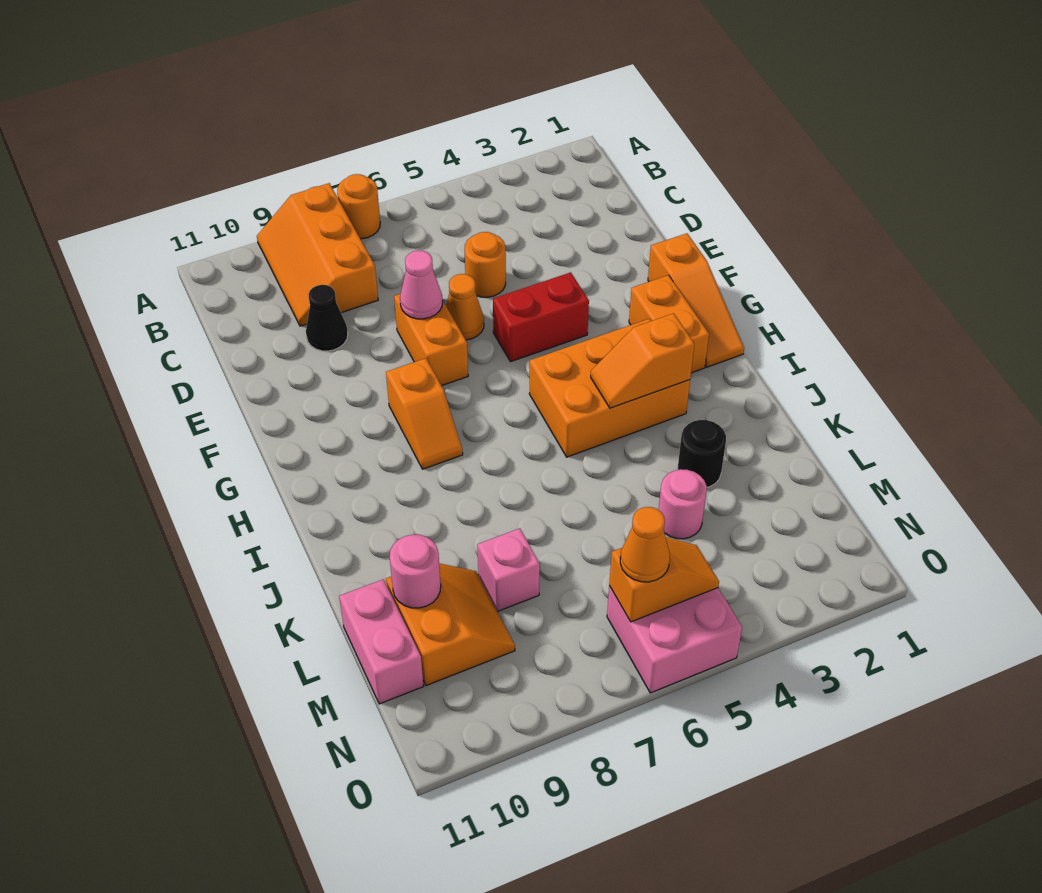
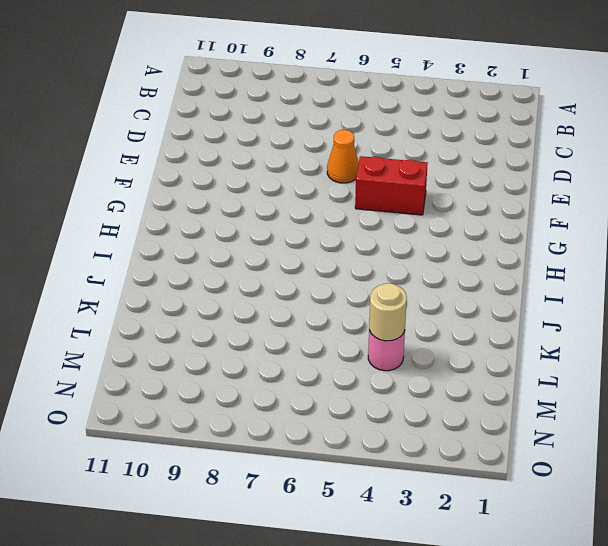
tan round brick L4 level 2 -> none
none -> orange round brick A7 level 1
none -> orange slope A8:C9 level 1 top 8
none -> orange round brick D5 level 1

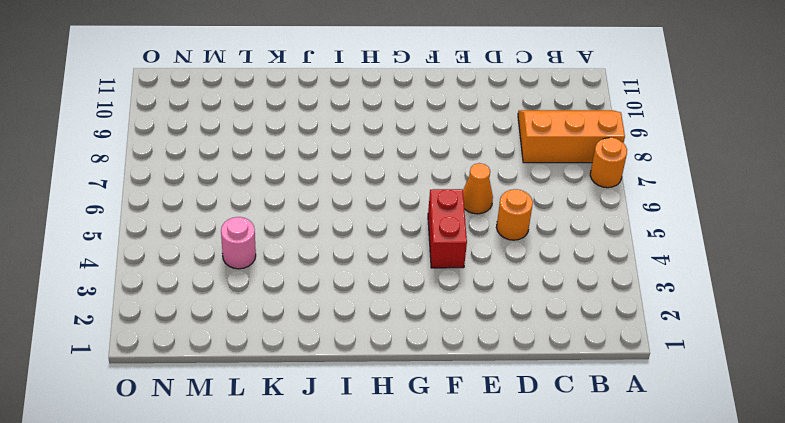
none -> black cone D9 level 1
none -> orange brick E7:F7 level 1
none -> orange slope F1:H1 level 1 top F

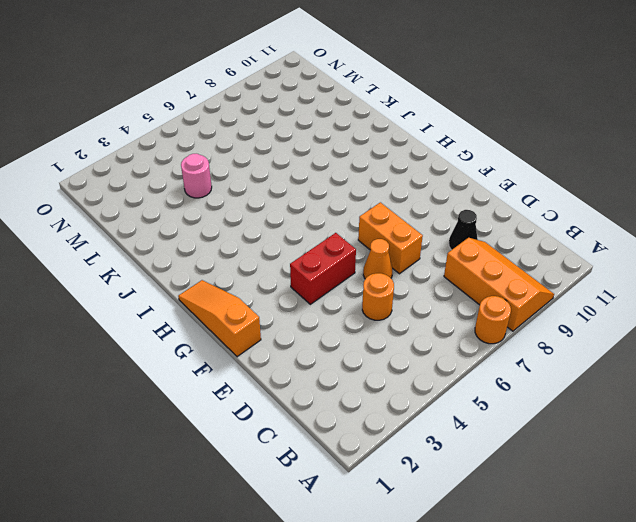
none -> orange brick G2:H2 level 1
none -> orange slope G8:H8 level 1 top G
none -> orange brick H3:I5 level 1

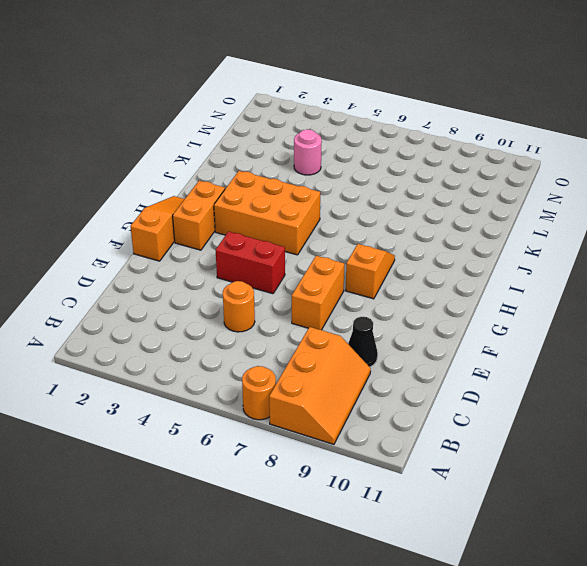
none -> orange cone E6 level 1
none -> black round brick K3 level 1
none -> pink brick L8 level 1

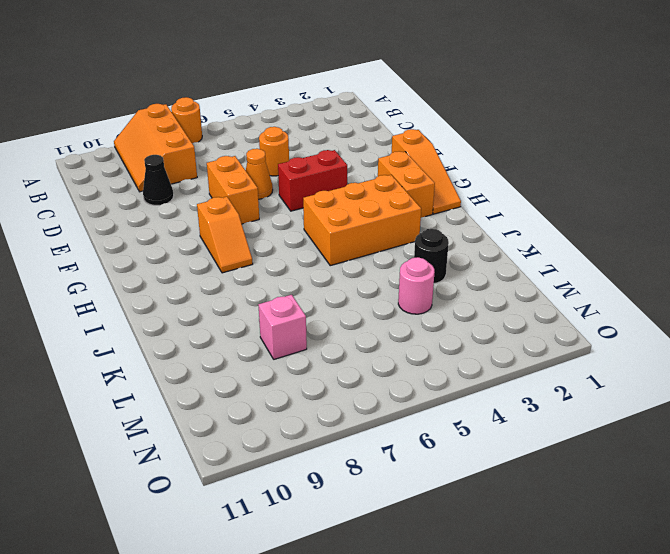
none -> orange slope L9:M10 level 1 top 10
none -> pink brick L11:M11 level 1
none -> pink brick N5:O6 level 1

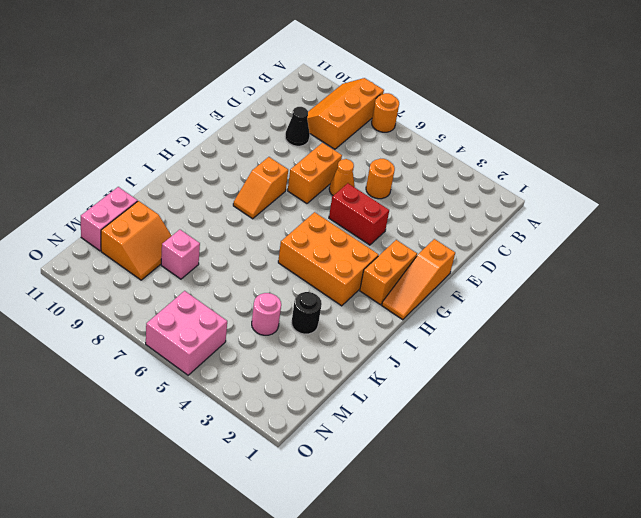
none -> pink cone E7 level 2
none -> orange slope I3:I4 level 2 top 3
none -> pink round brick L10 level 2

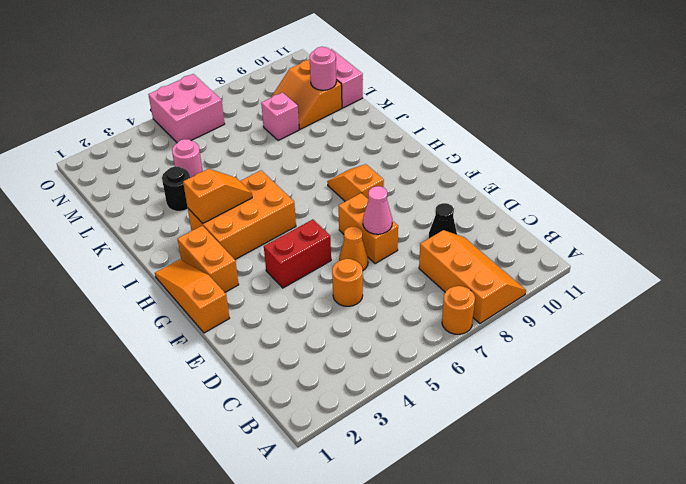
none -> orange slope N5:N6 level 2 top 6
none -> orange cone N6 level 3

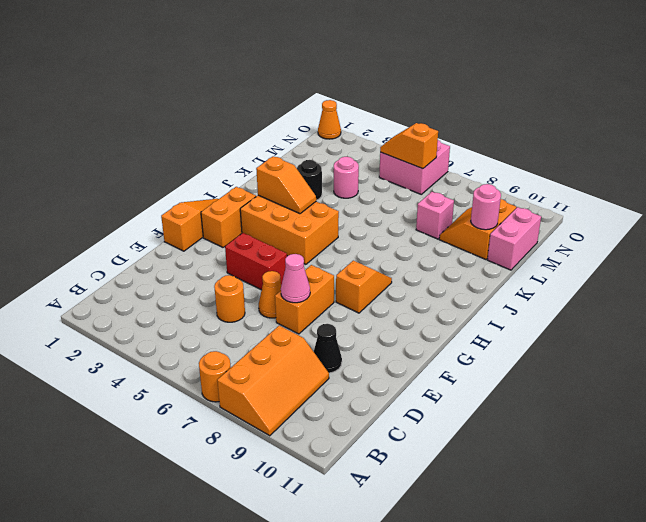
orange cone O1 level 1 -> orange cone N6 level 3

